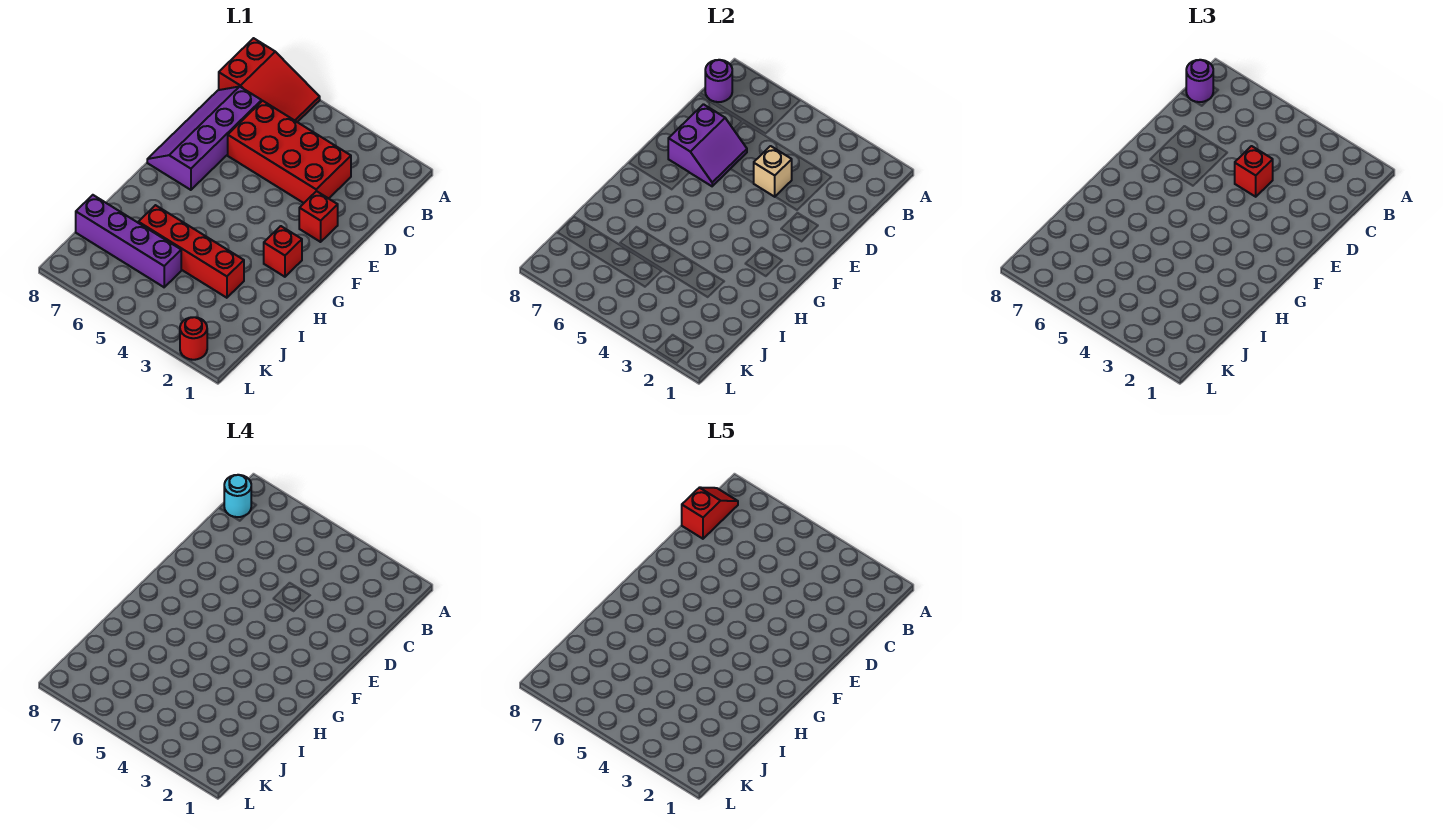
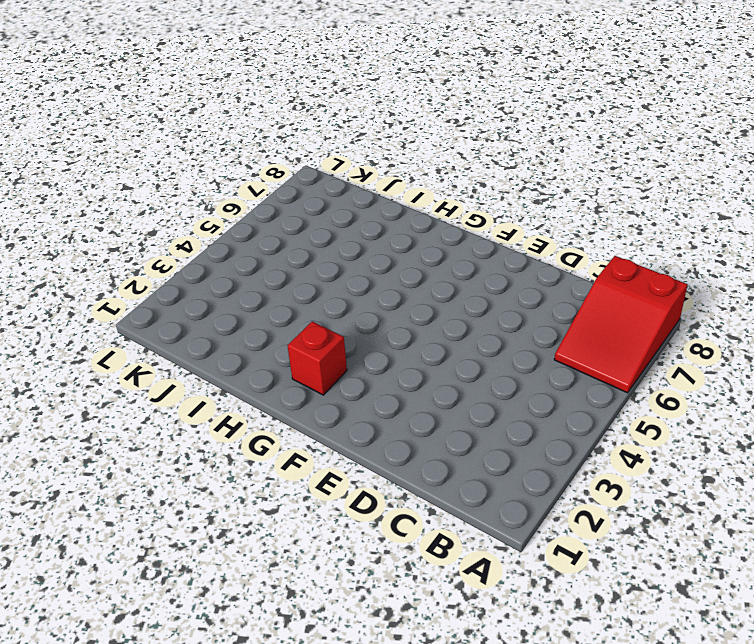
none -> red brick C3:D6 level 1
none -> purple slope C7:F8 level 1 top 7
none -> red brick E2 level 1

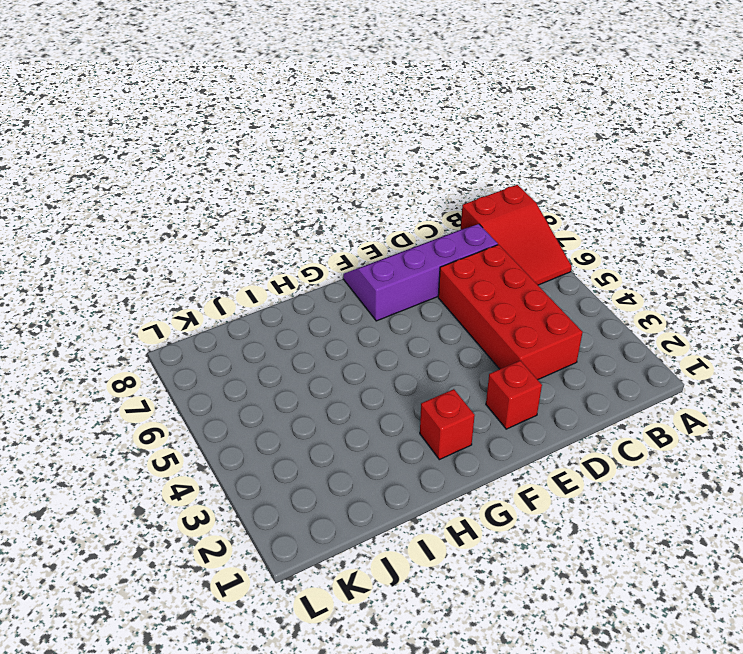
none -> red brick I3:I6 level 1
none -> purple brick J5:J8 level 1
none -> red round brick L2 level 1

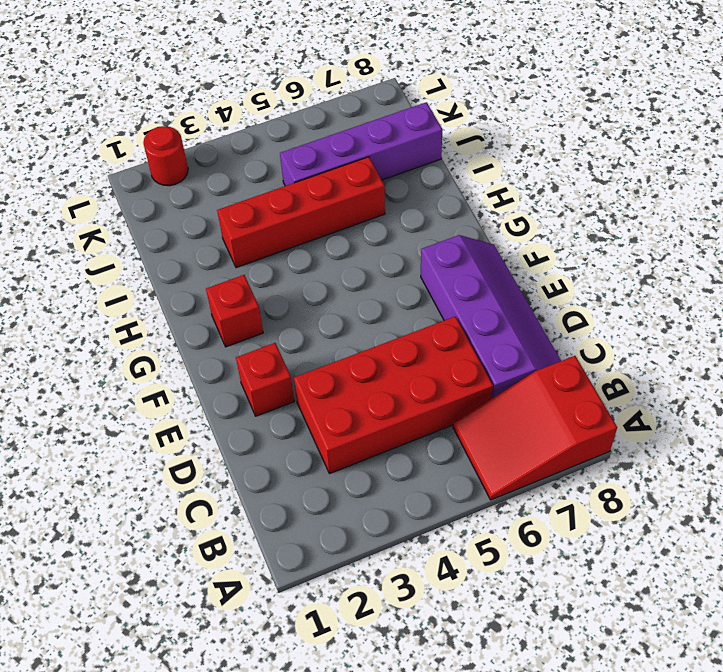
none -> purple round brick B8 level 2
none -> tan brick D4 level 2
none -> purple slope D6:E7 level 2 top 7

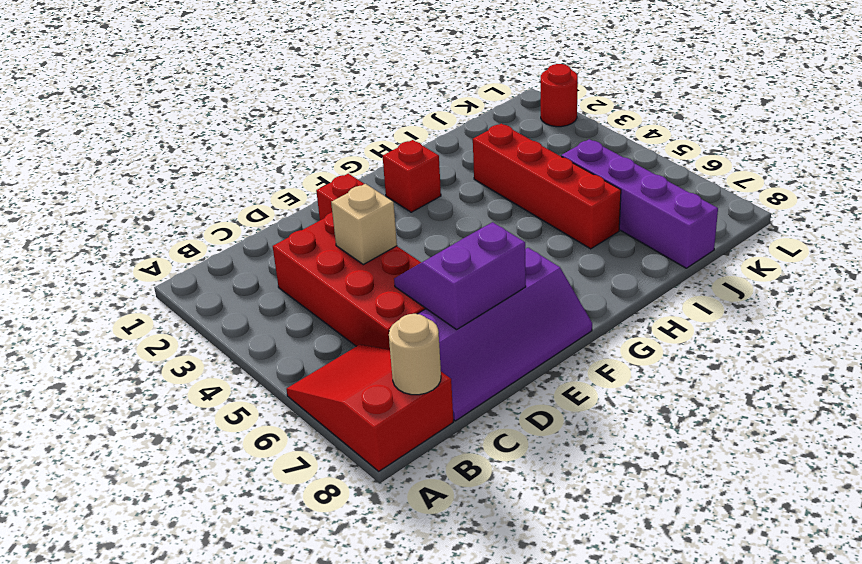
tan round brick B8 level 2 -> purple round brick B8 level 2
none -> purple round brick B8 level 3
none -> red brick D4 level 3
none -> cyan round brick B8 level 4

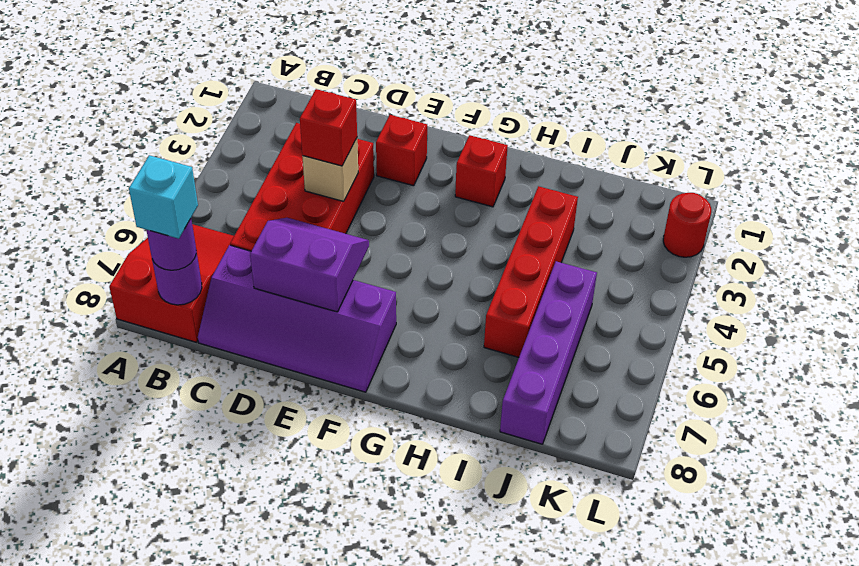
cyan brick B8 level 4 -> cyan round brick B8 level 4
none -> red slope B8:C8 level 5 top C

